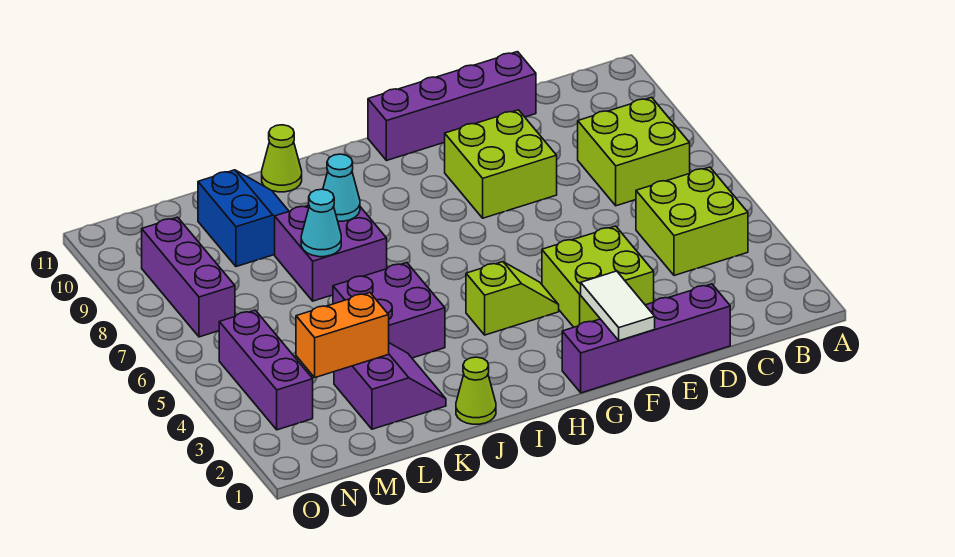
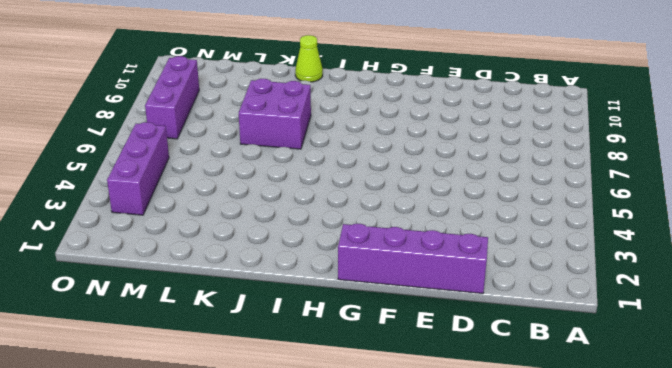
none -> lime brick B4:C5 level 1
none -> lime brick B7:C8 level 1
none -> purple brick D11:G11 level 1

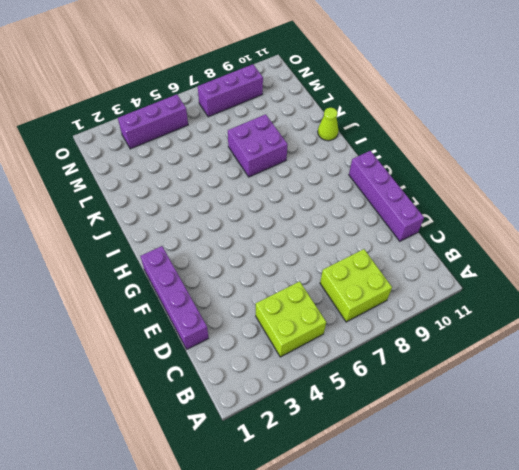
none -> lime brick E3:F4 level 1
none -> lime brick E8:F9 level 1
none -> lime slope G4:H4 level 1 top H

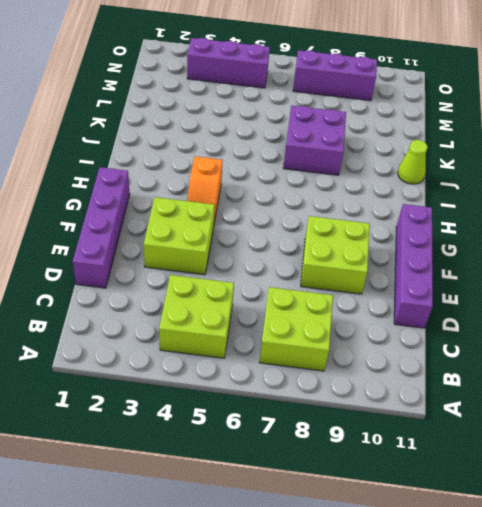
orange slope G4:H4 level 1 top H -> lime slope G4:H4 level 1 top H
none -> lime cone J1 level 1
none -> purple brick J4:K5 level 1
none -> purple slope K2:L3 level 1 top L

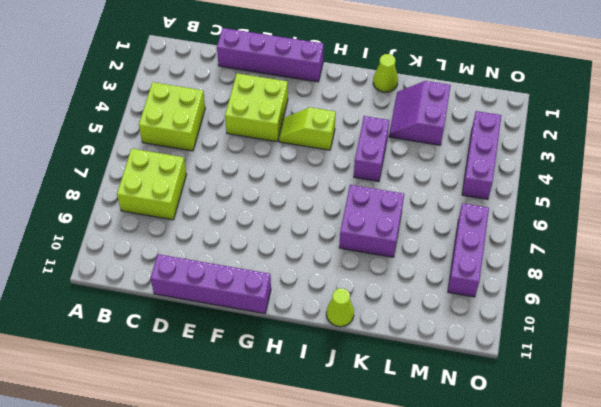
purple brick J4:J5 level 1 -> purple brick J4:K5 level 1
none -> lime brick E8:F9 level 1
none -> blue slope K9:L10 level 1 top L
none -> white tile F1:F2 level 2

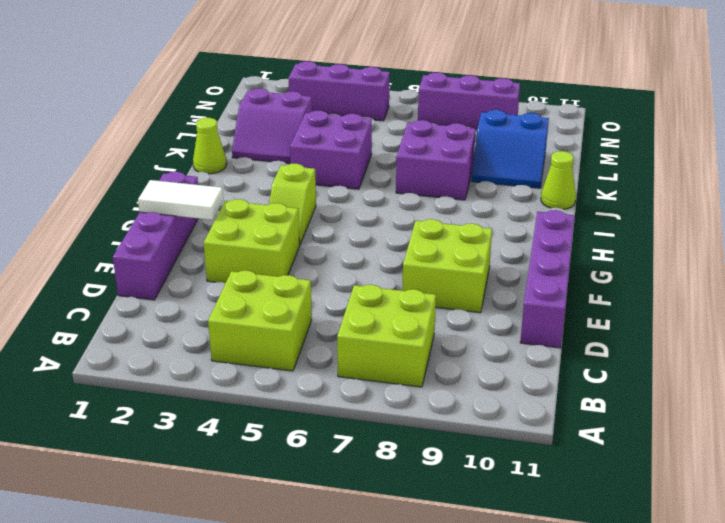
none -> cyan cone J8 level 2
none -> cyan cone K7 level 2
none -> orange brick L3:M3 level 2

